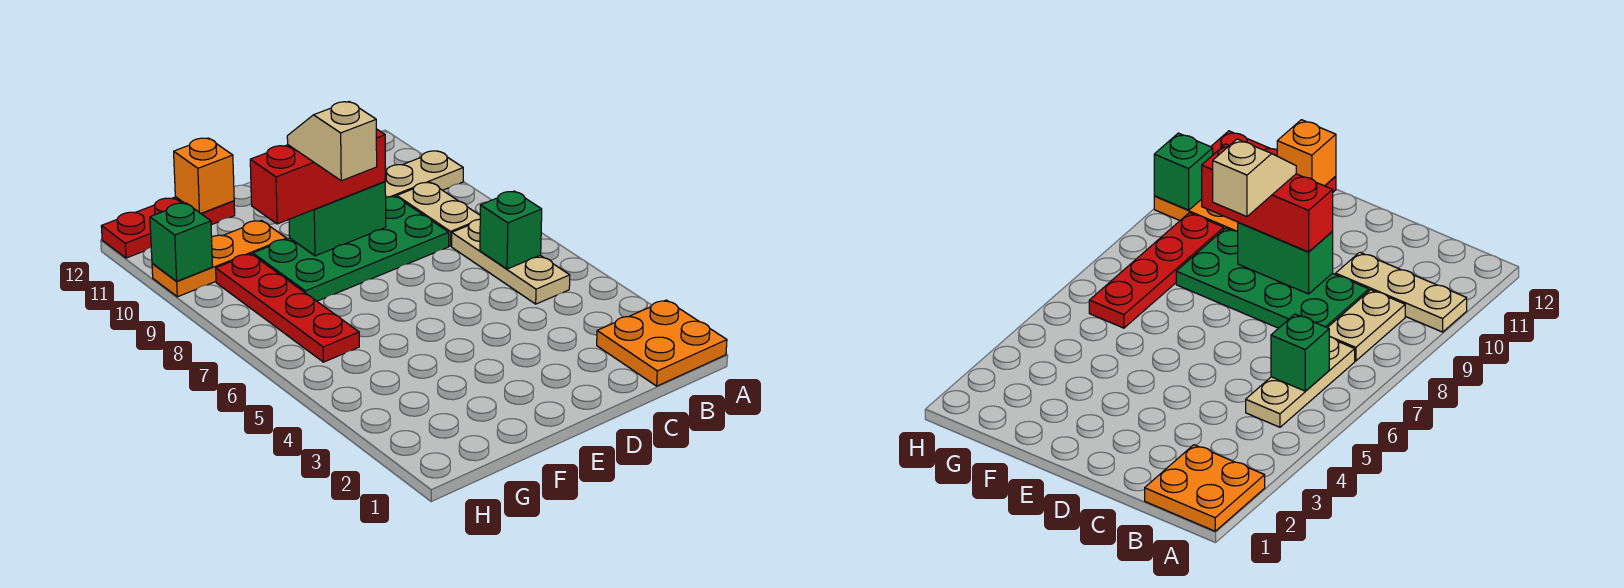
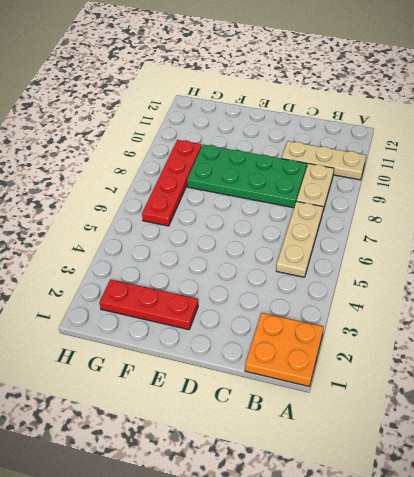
red plate E2:G2 level 1 -> red plate F12:H12 level 1
none -> orange plate F10:H10 level 1
none -> green brick B6 level 2
none -> green brick D9:E9 level 2

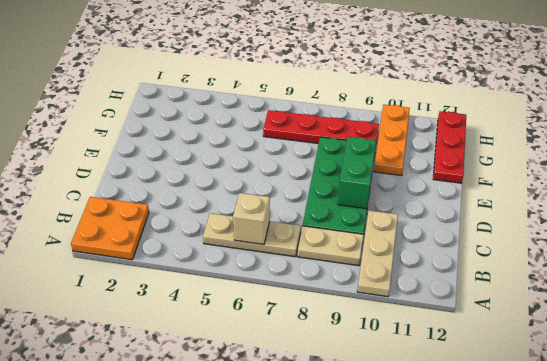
tan brick B6 level 2 -> green brick B6 level 2
none -> orange brick F12 level 2
none -> green brick H10 level 2
none -> red brick D9:F9 level 3

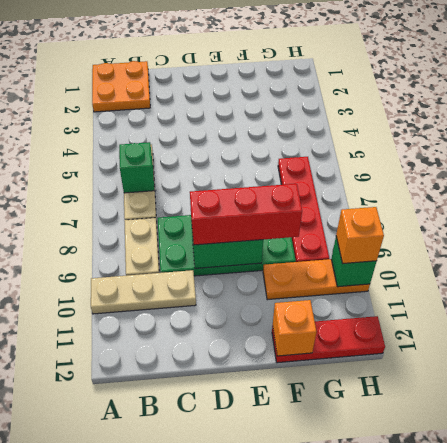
orange brick H10 level 3 -> none
none -> tan slope E8:E9 level 4 top 8

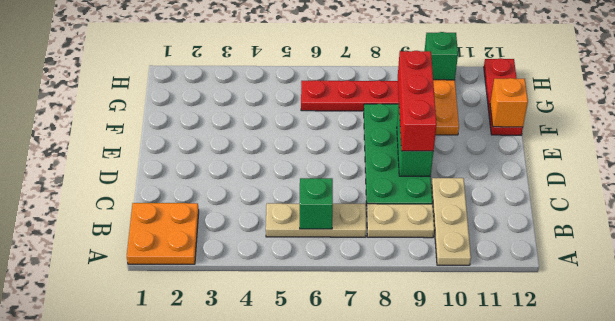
none -> tan slope E8:E9 level 4 top 8

